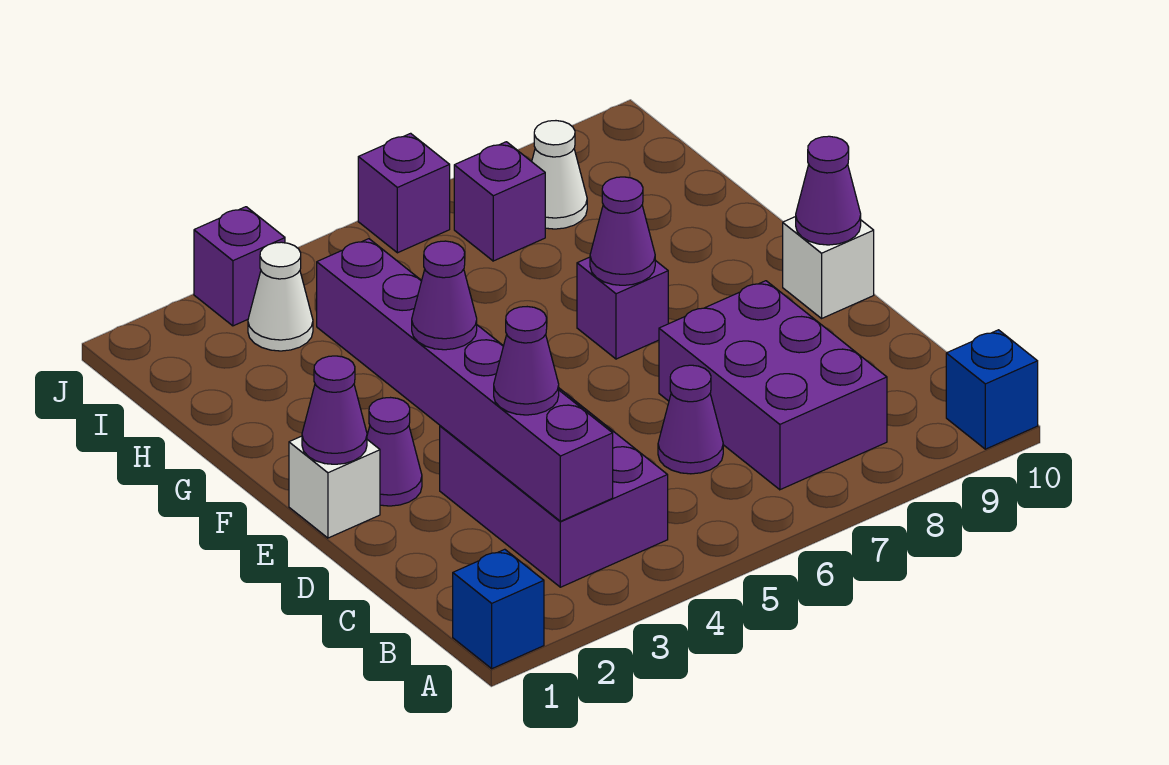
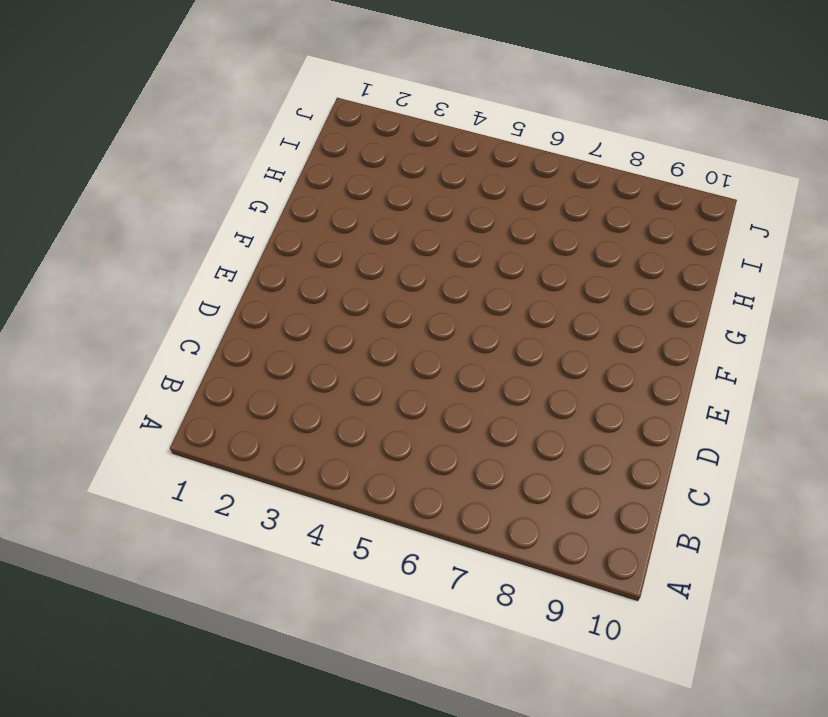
none -> blue brick A1 level 1
none -> blue brick A10 level 1
none -> purple brick B3:D4 level 1

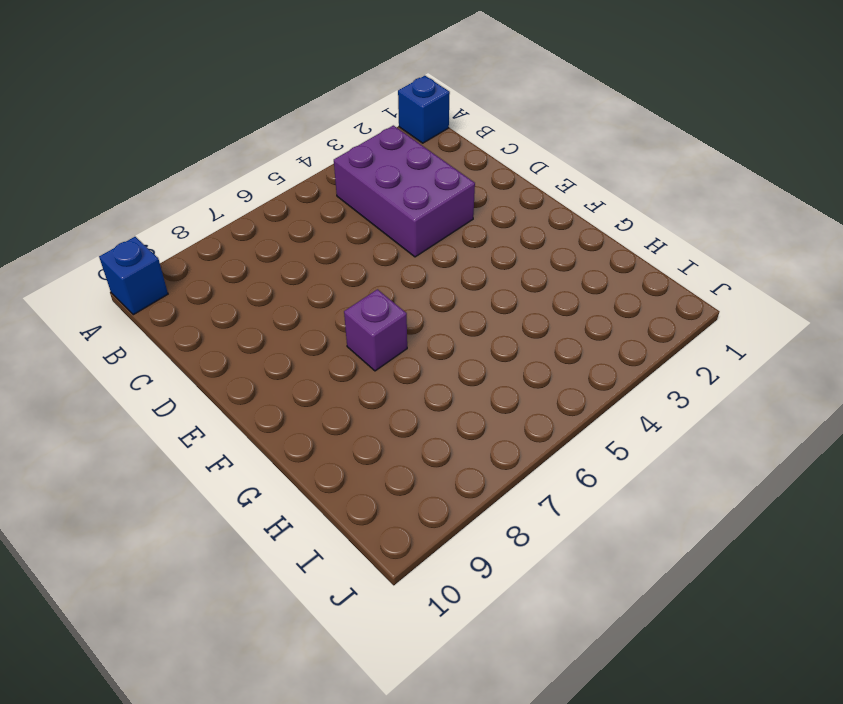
none -> purple brick B7:D8 level 1
none -> purple cone C6 level 1
none -> white brick E1 level 1

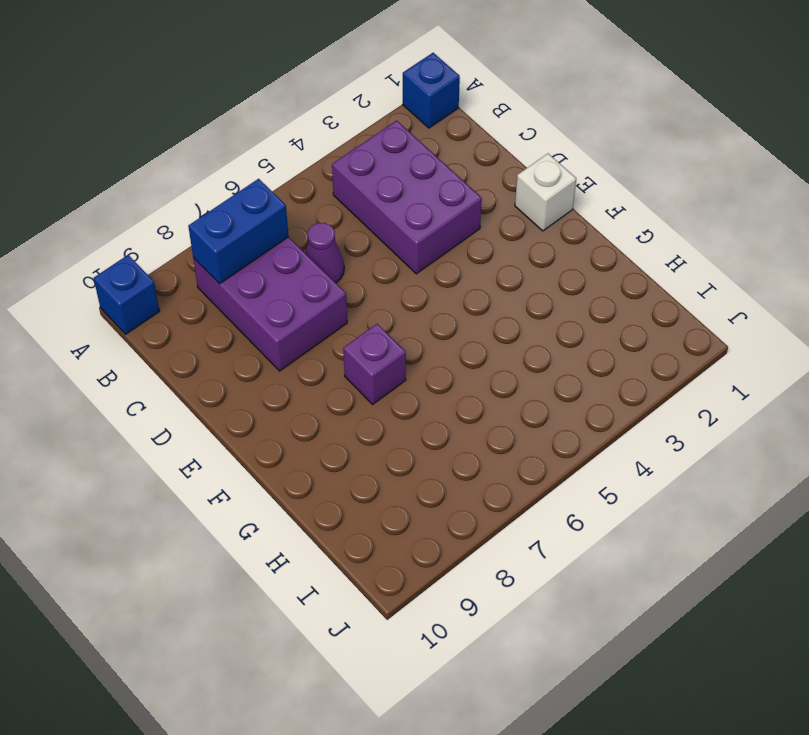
blue brick B7:B8 level 2 -> none
none -> purple cone E2 level 1
none -> white brick E10 level 1
none -> white cone I3 level 1

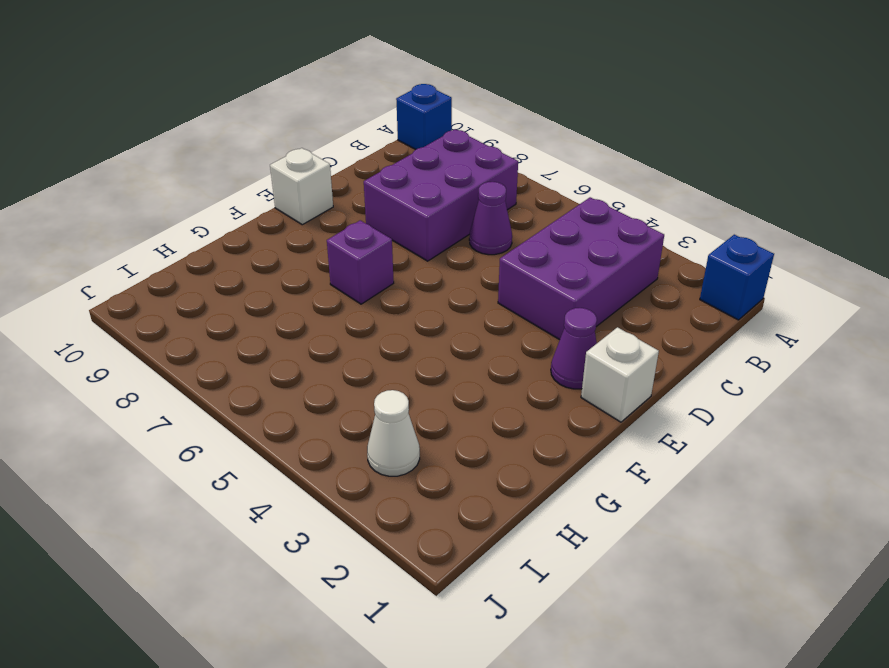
none -> purple brick I7 level 1
none -> white cone I8 level 1
none -> purple brick J3 level 1

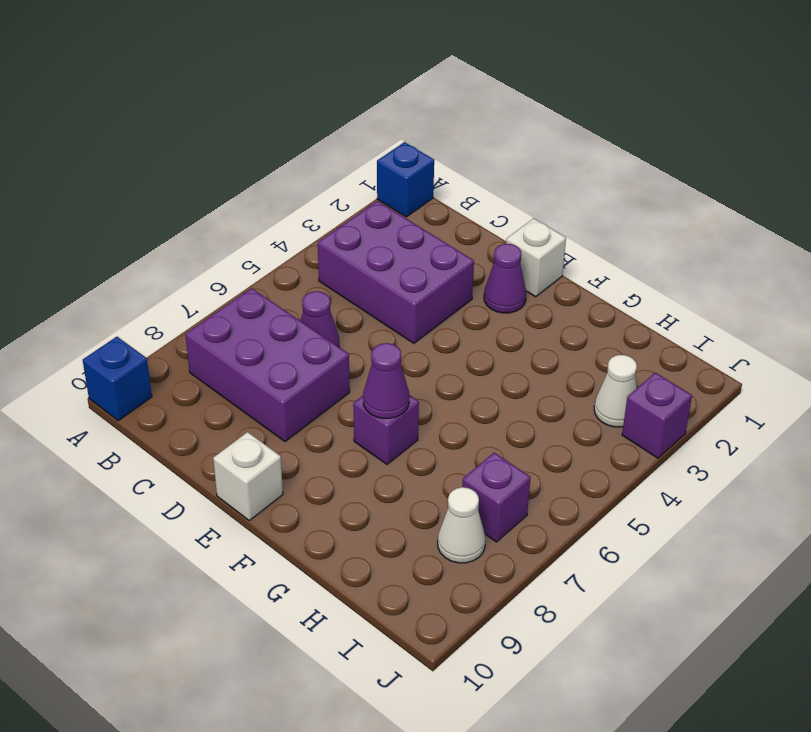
none -> purple brick J6 level 1
none -> purple brick B3:G3 level 2
none -> purple cone E1 level 2

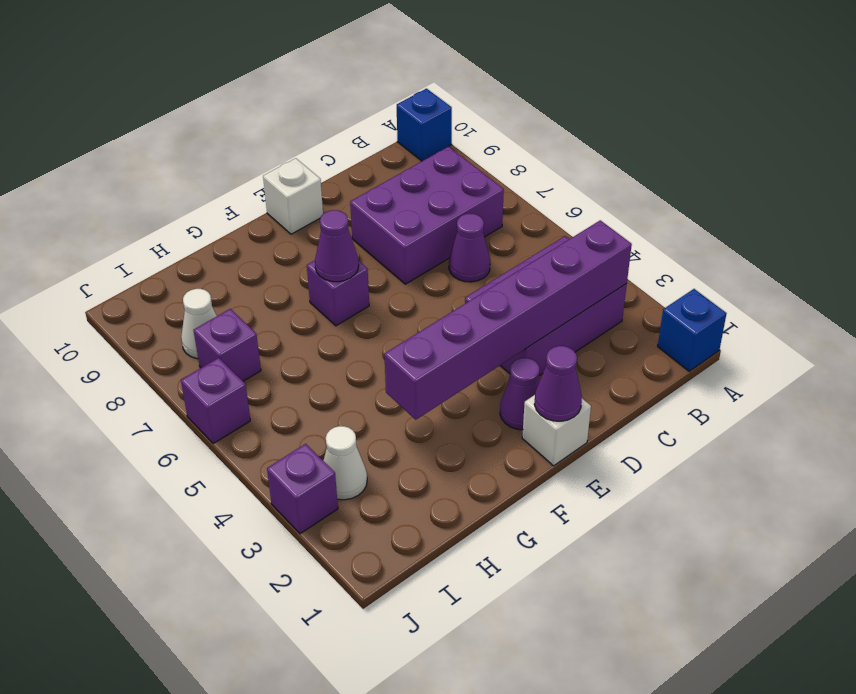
none -> purple cone E10 level 2
none -> purple cone C3 level 3
none -> purple cone E3 level 3

